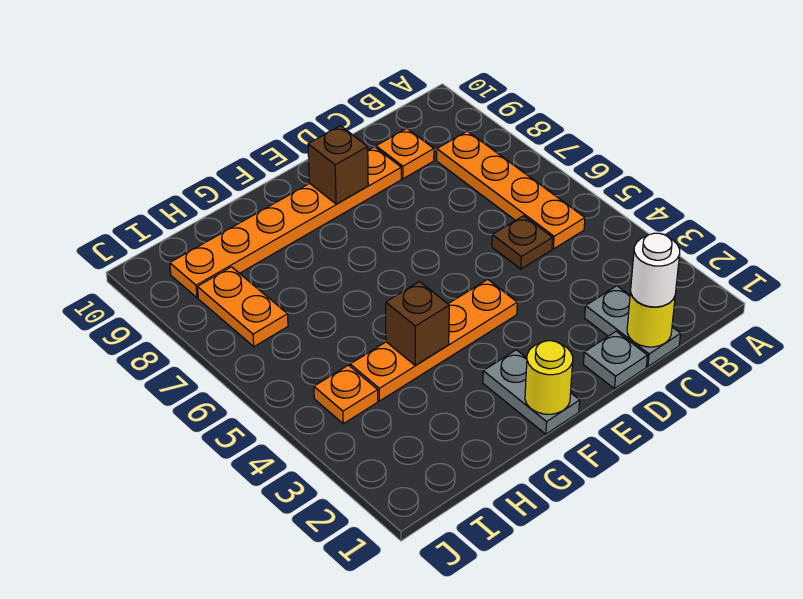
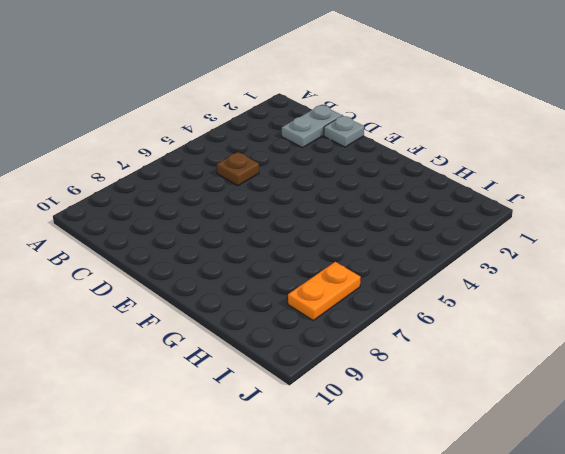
none -> orange plate B5:B8 level 1
none -> orange plate C9 level 1
none -> orange plate D9:I9 level 1

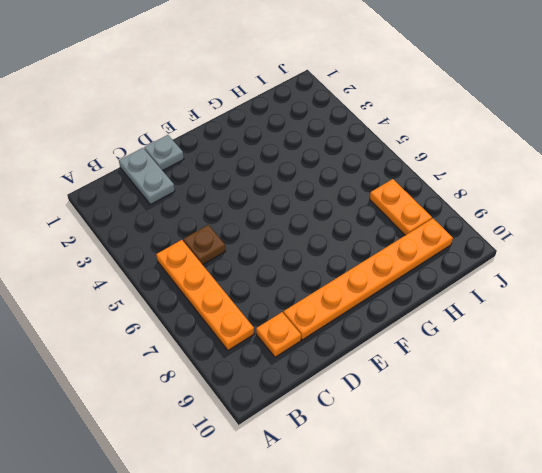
none -> orange plate E4:H4 level 1
none -> grey plate F1:F2 level 1
none -> orange plate I4 level 1

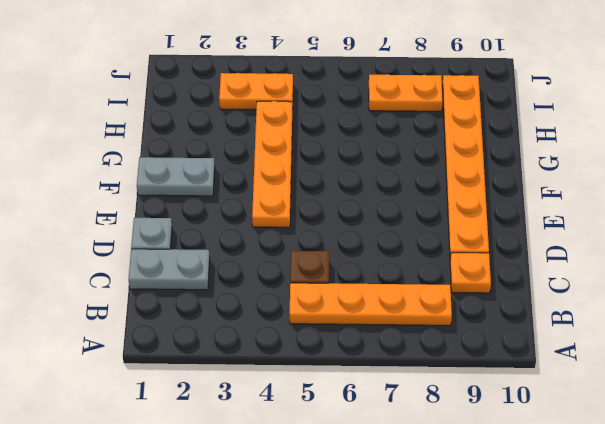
orange plate I3:I4 level 1 -> orange plate I4 level 1
none -> yellow round brick C1 level 2
none -> brown brick E9 level 2
none -> yellow round brick F1 level 2

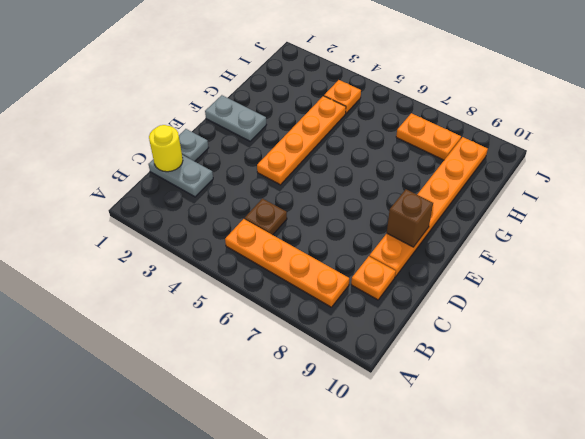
none -> yellow round brick F1 level 2
none -> brown brick G4 level 2
none -> white round brick C1 level 3

